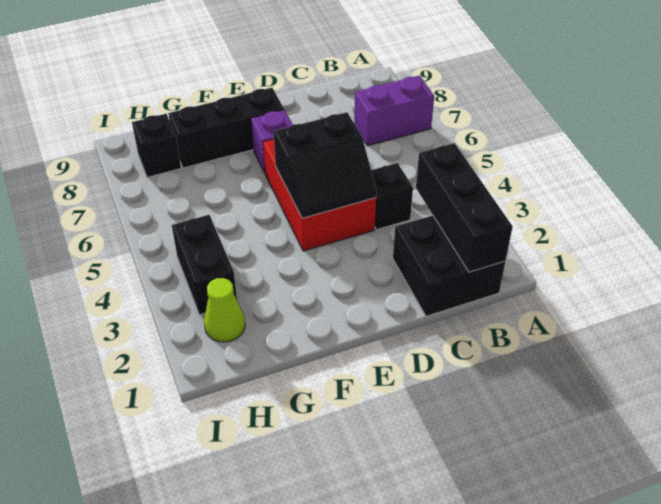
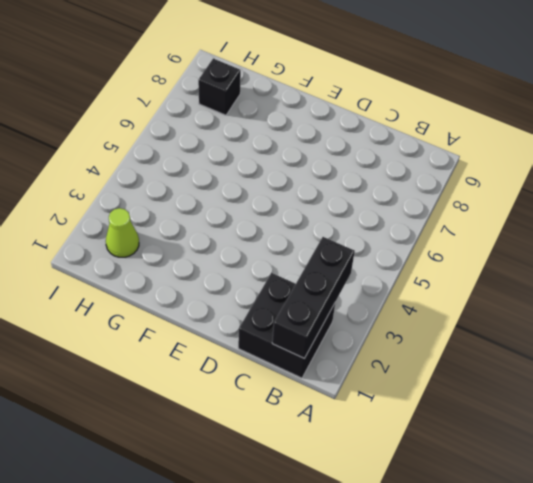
none -> purple brick A7:B7 level 1
none -> black brick C4 level 1

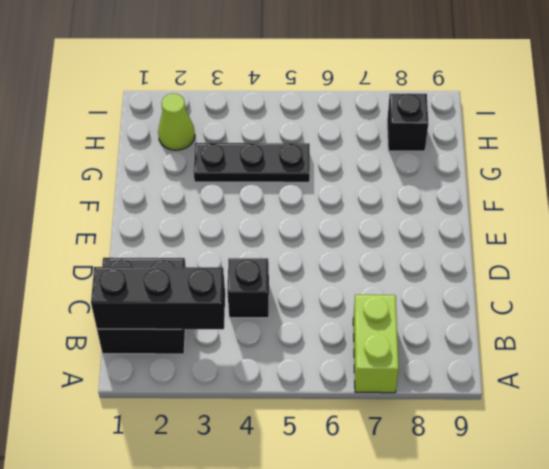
lime brick A7:B7 level 1 -> purple brick A7:B7 level 1
black plate G3:G5 level 1 -> none
none -> red brick D4:E6 level 1
none -> purple brick E7 level 1

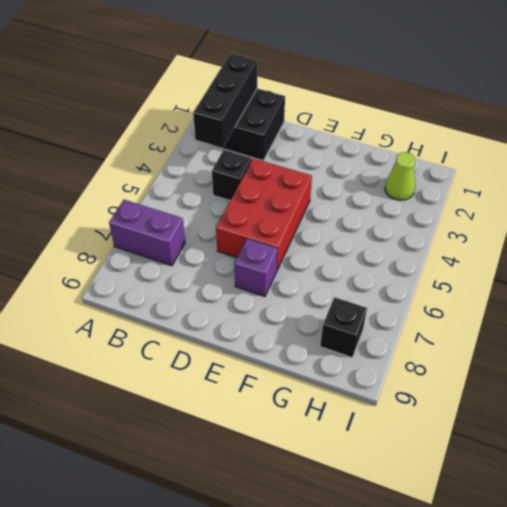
none -> black brick E8:G8 level 1
none -> black brick H3:H4 level 1

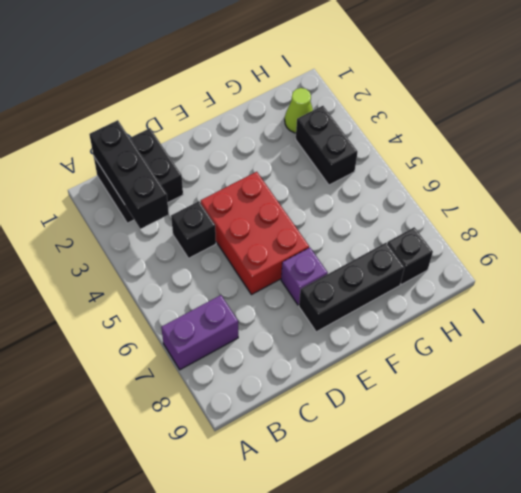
none -> black slope D4:E5 level 2 top 5

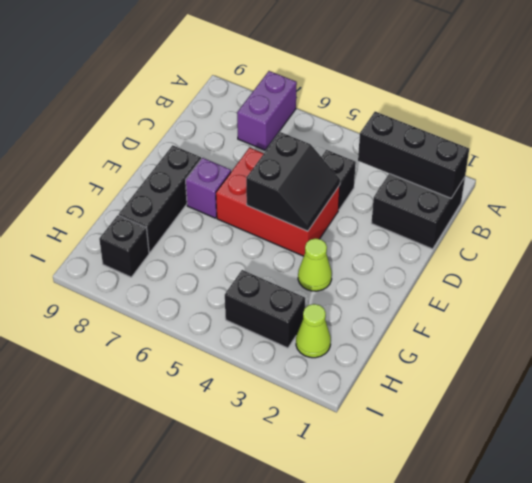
lime cone F3 level 1 -> none

